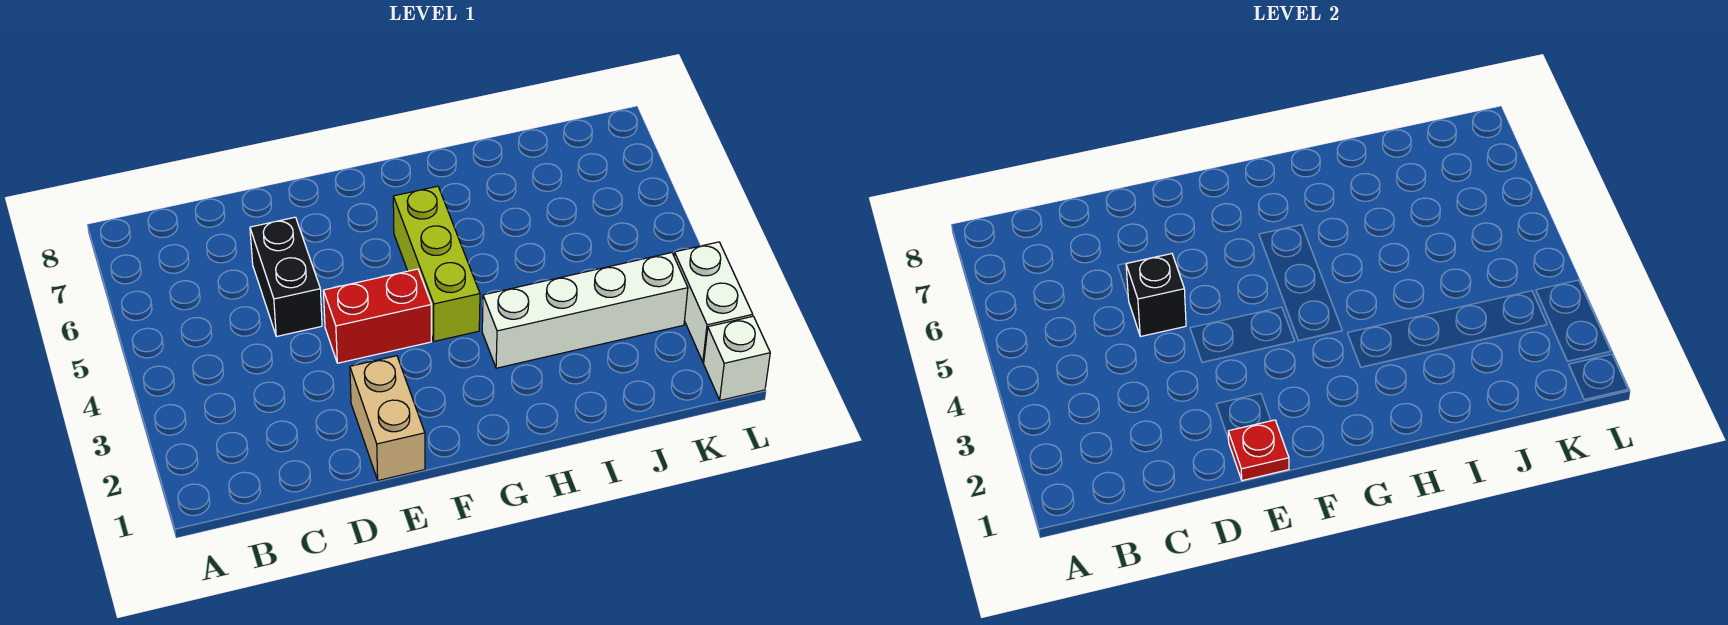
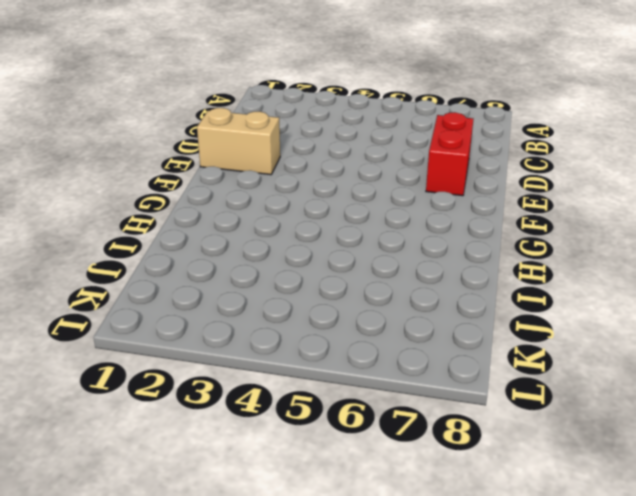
red brick D7:E7 level 1 -> red brick E4:F4 level 1
none -> black brick D5:D6 level 1
none -> lime brick G4:G6 level 1

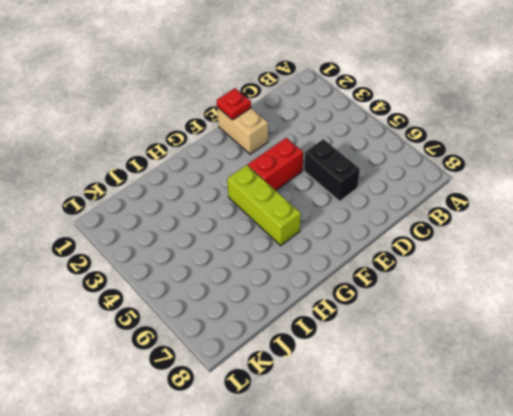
none -> white brick H3:K3 level 1
none -> white brick L1 level 1

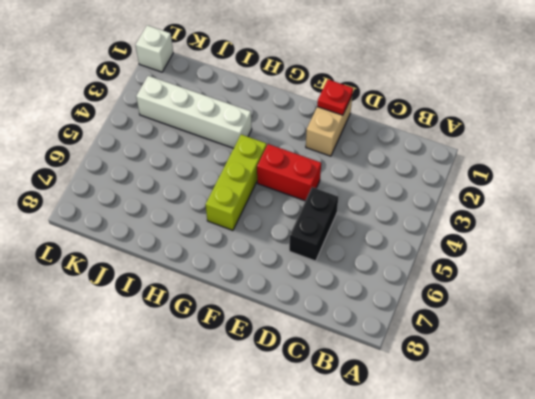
none -> white brick L2:L3 level 1
none -> black brick D5 level 2

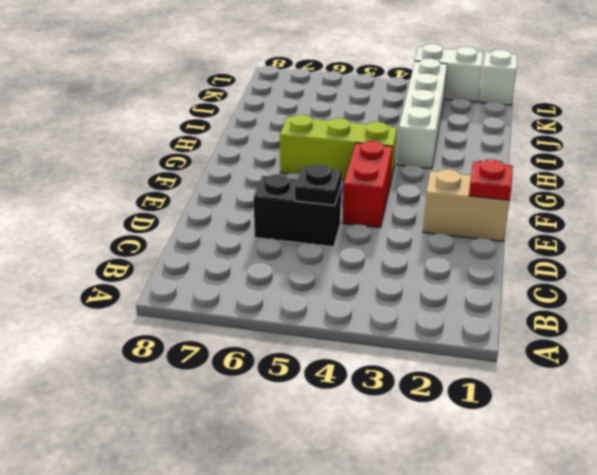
black plate D5 level 2 -> black brick D5 level 2

